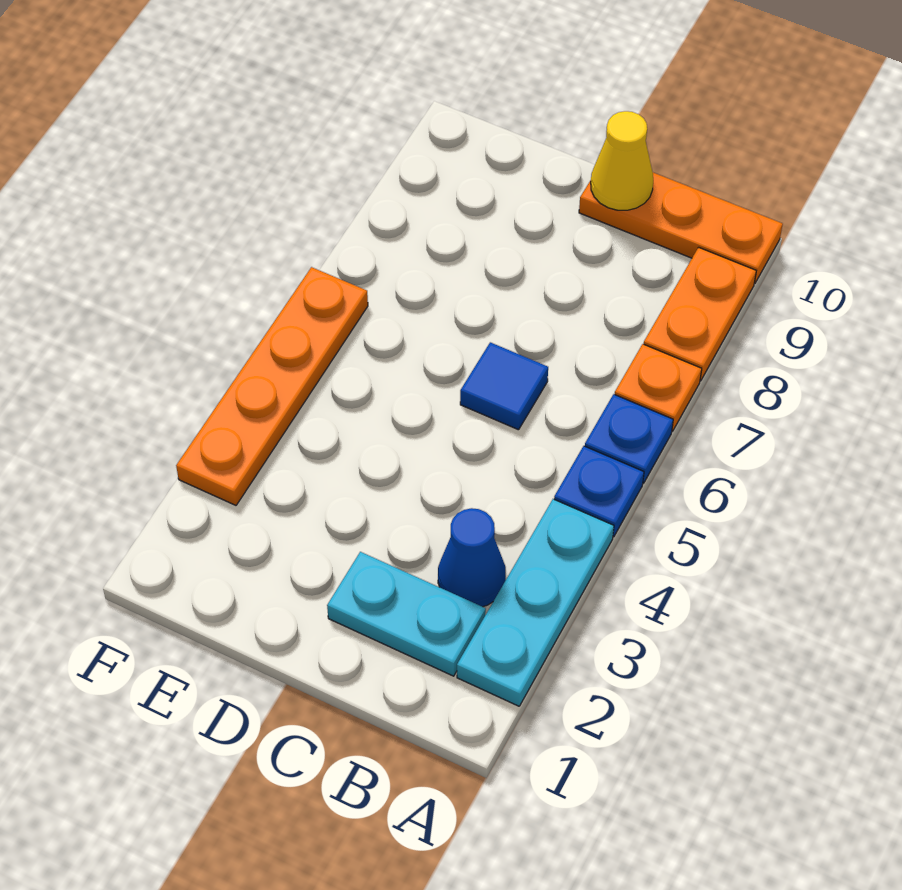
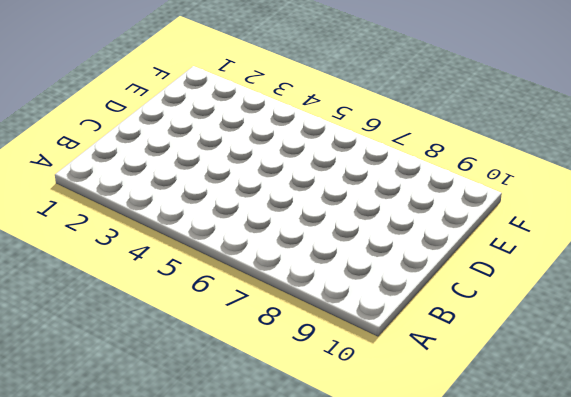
none -> cyan plate A2:A4 level 1
none -> blue plate A5 level 1

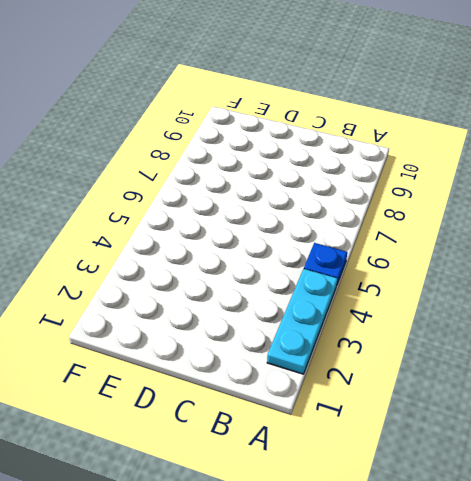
none -> blue plate A6 level 1
none -> orange plate A7 level 1

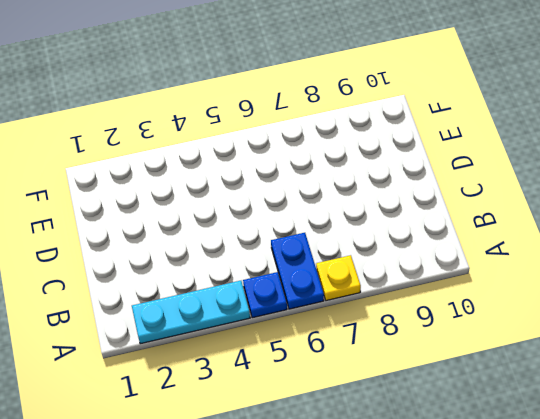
blue plate A6:B6 level 1 -> blue plate A6 level 1
yellow plate A7 level 1 -> orange plate A7 level 1
none -> orange plate A8:A9 level 1
none -> orange plate A10:C10 level 1

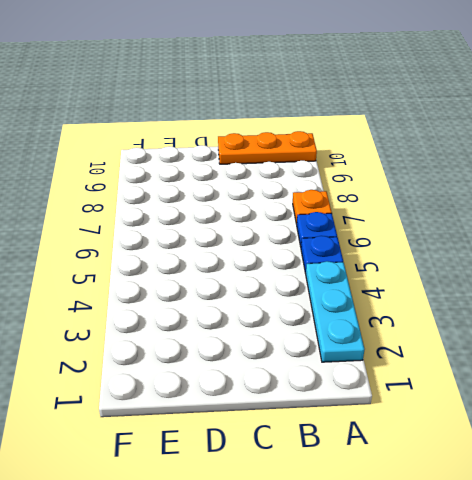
none -> orange plate A8:A9 level 1
none -> cyan plate B2:C2 level 1

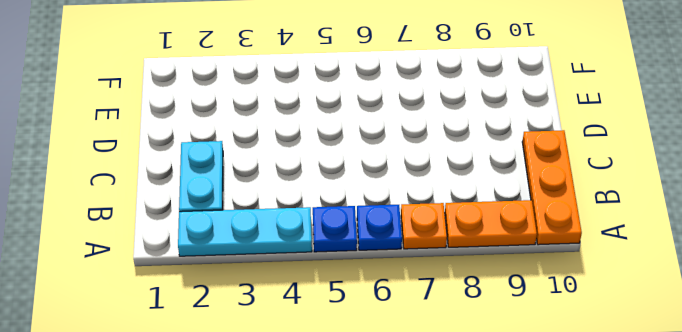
none -> blue cone B3 level 1
none -> blue tile C6 level 1

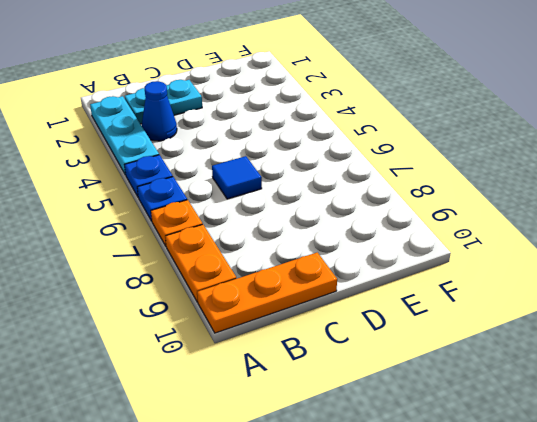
none -> orange plate F3:F6 level 1
none -> yellow cone C10 level 2

